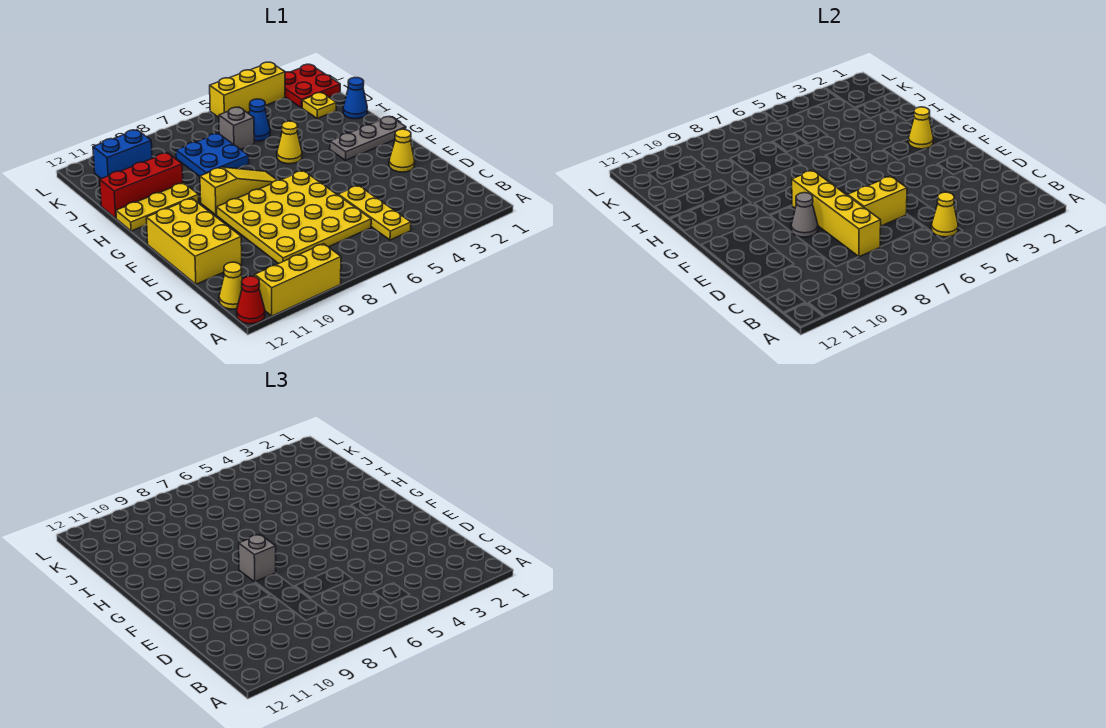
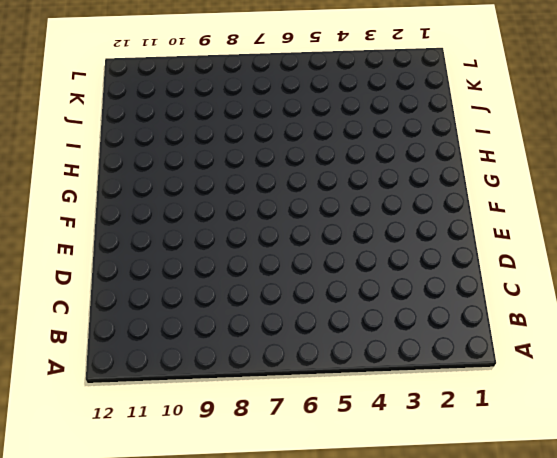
none -> yellow brick A9:A11 level 1
none -> red cone A12 level 1
none -> yellow plate B5:D5 level 1

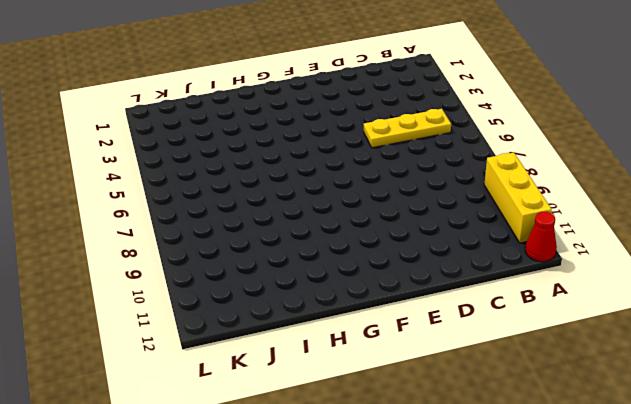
none -> yellow cone B12 level 1
none -> yellow plate C6:F9 level 1
none -> yellow brick D11:F12 level 1

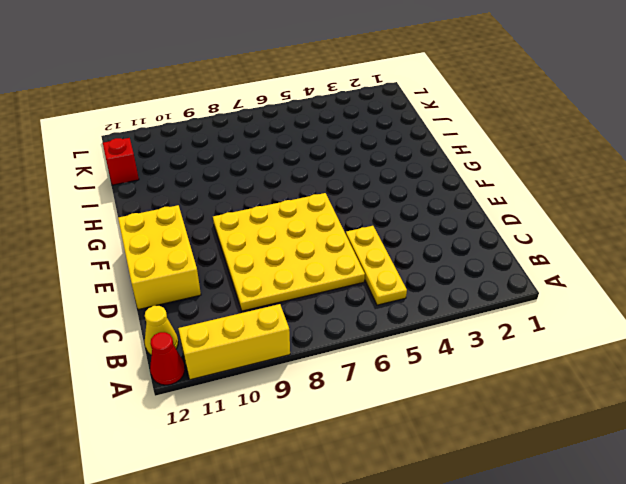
red brick J12 level 1 -> none
none -> yellow cone E2 level 1
none -> grey plate G1:G3 level 1
none -> yellow slope G7:G9 level 1 top 9

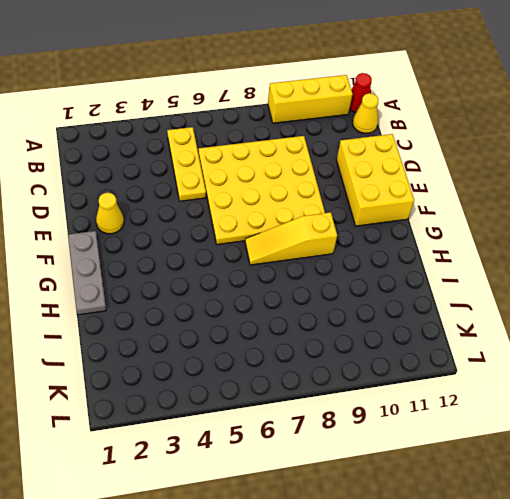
grey plate F1:H1 level 1 -> grey plate G1:G3 level 1
none -> yellow cone H5 level 1
none -> yellow plate H10:H12 level 1
none -> blue cone I1 level 1

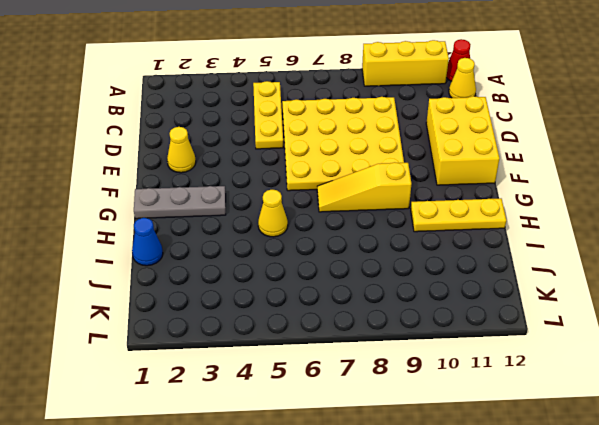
none -> blue plate I7:J8 level 1
none -> red brick I10:I12 level 1
none -> yellow plate J2 level 1

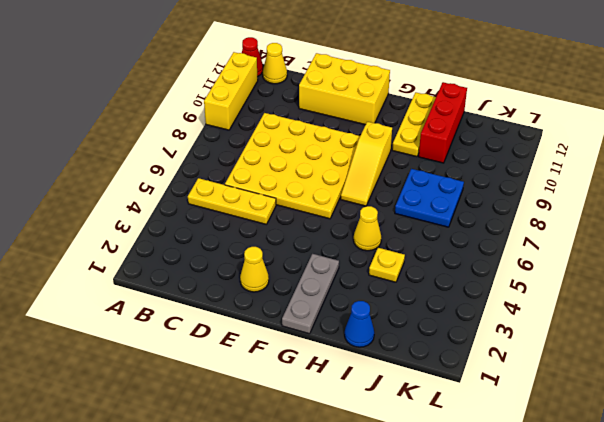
yellow plate I4 level 1 -> yellow plate J2 level 1
none -> blue cone J5 level 1
none -> grey brick J6 level 1
none -> red plate K1:L2 level 1

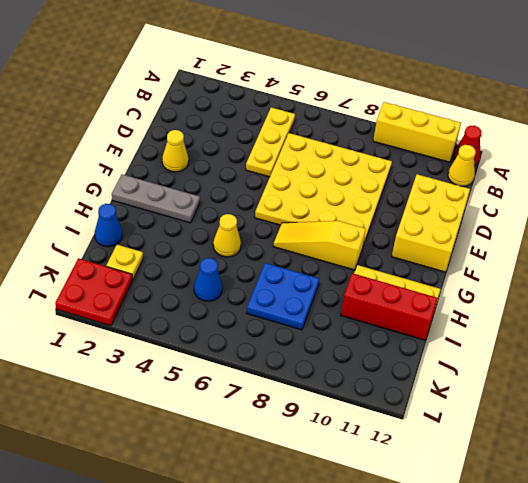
none -> grey brick J6 level 1
none -> blue brick K10:K11 level 1
none -> yellow brick L3:L5 level 1

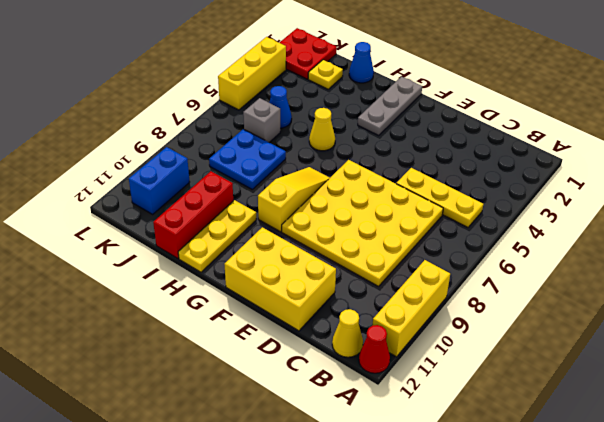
none -> yellow cone E2 level 1
none -> yellow cone B5 level 2
none -> yellow brick C8:F8 level 2

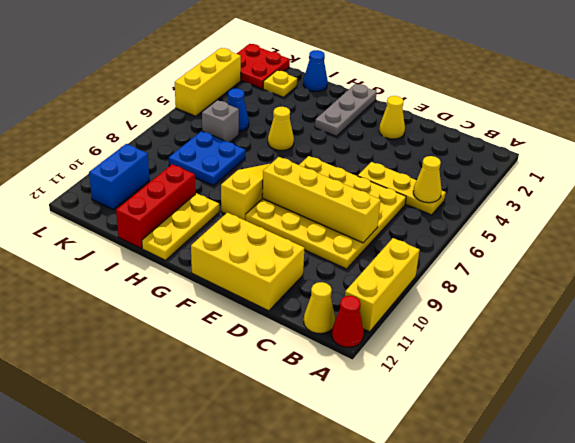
none -> yellow brick D6:D7 level 2
none -> grey cone E9 level 2
none -> yellow cone G2 level 2

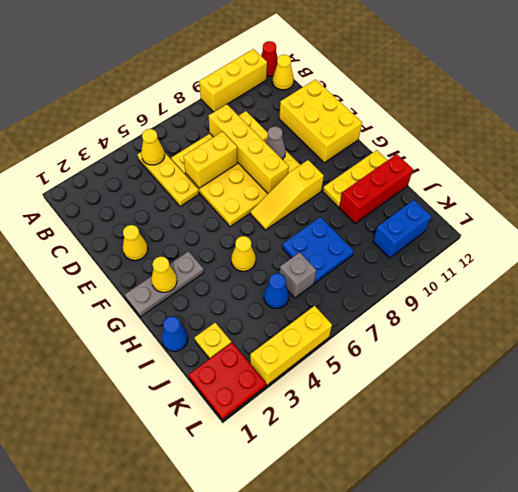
none -> grey brick F8 level 3

